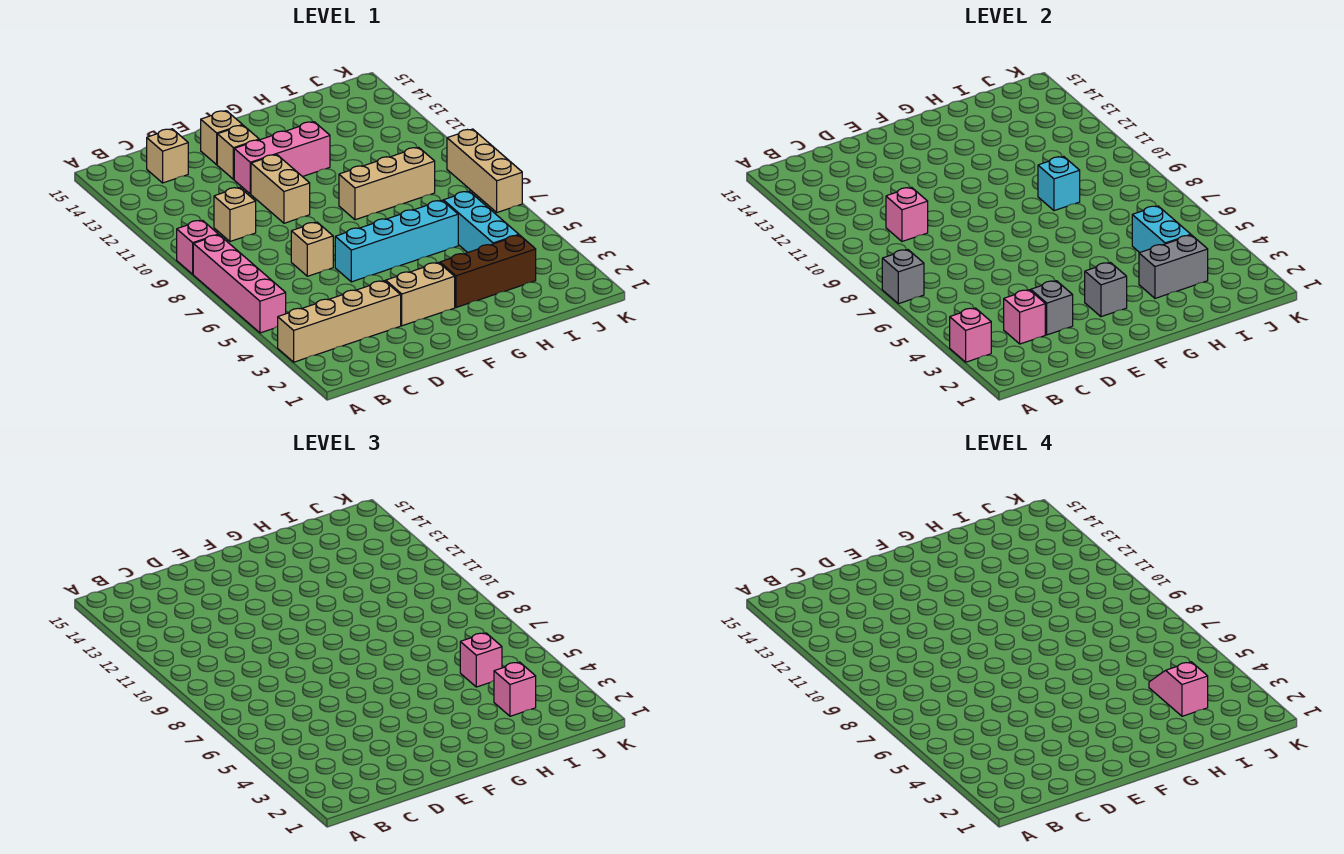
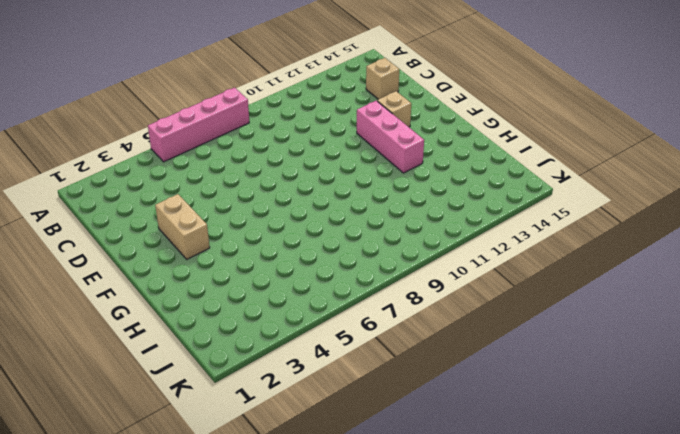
none -> tan brick A3:D3 level 1
none -> pink brick A9 level 1
none -> tan brick C10 level 1

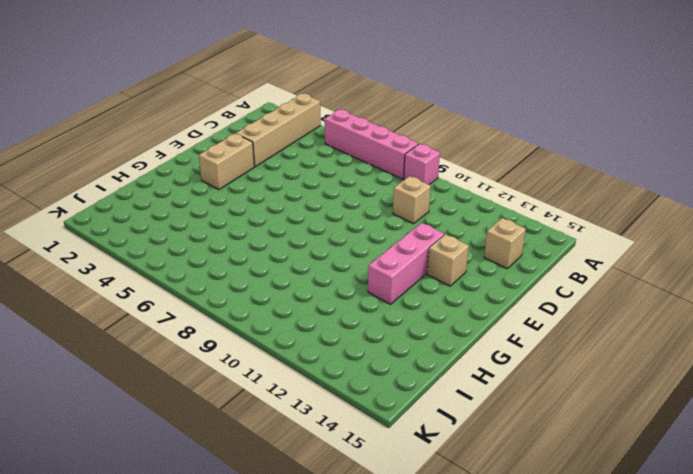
none -> tan brick D7 level 1
none -> cyan brick E6:H6 level 1
none -> tan brick E10:E11 level 1

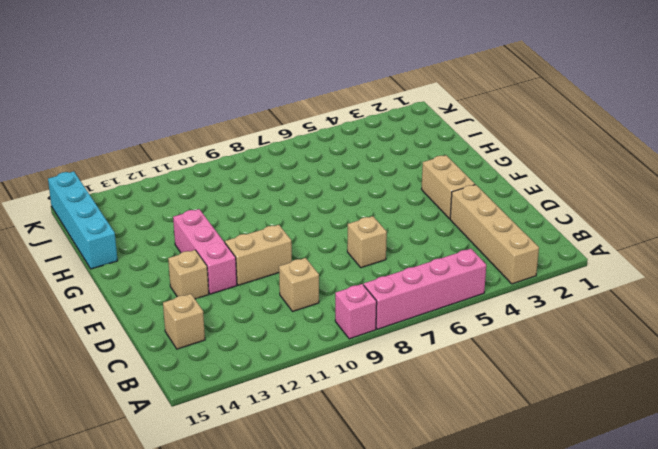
cyan brick H15:K15 level 1 -> cyan brick E6:H6 level 1
none -> tan brick E14 level 1
none -> brown brick G3:I3 level 1
none -> tan brick G9:I9 level 1

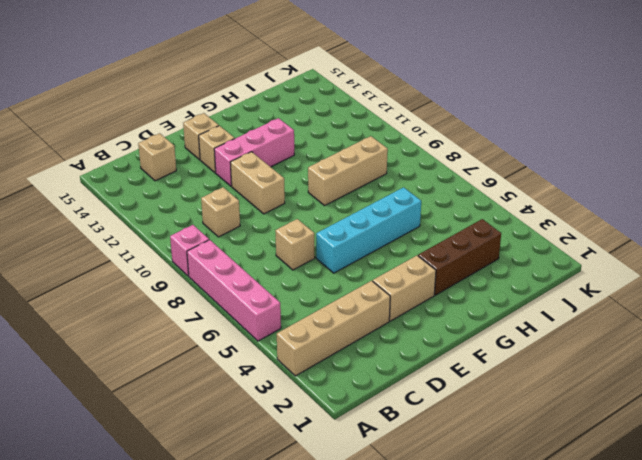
none -> cyan brick I4:I6 level 1
none -> tan brick K7:K9 level 1
none -> pink brick A3 level 2

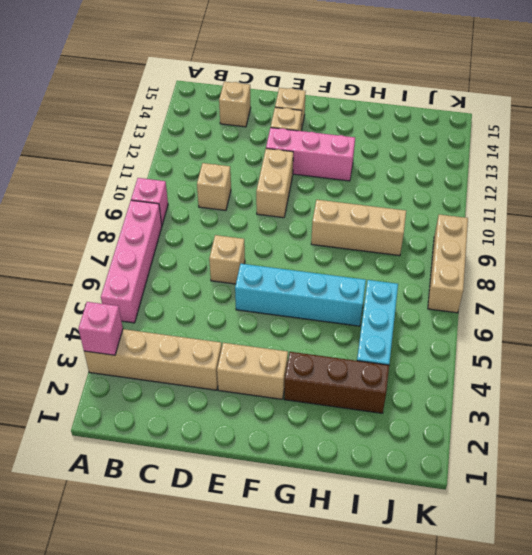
none -> grey brick A7 level 2
none -> pink brick C3 level 2
none -> pink brick C10 level 2

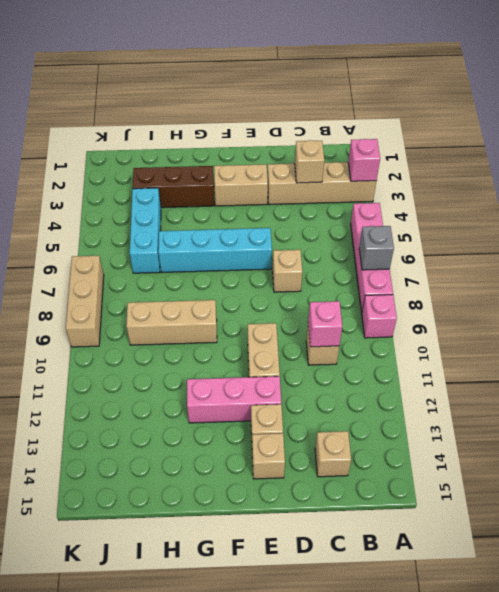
tan brick C3 level 2 -> pink brick C3 level 2
none -> grey brick D3 level 2
none -> grey brick F3 level 2
none -> grey brick H3:I3 level 2

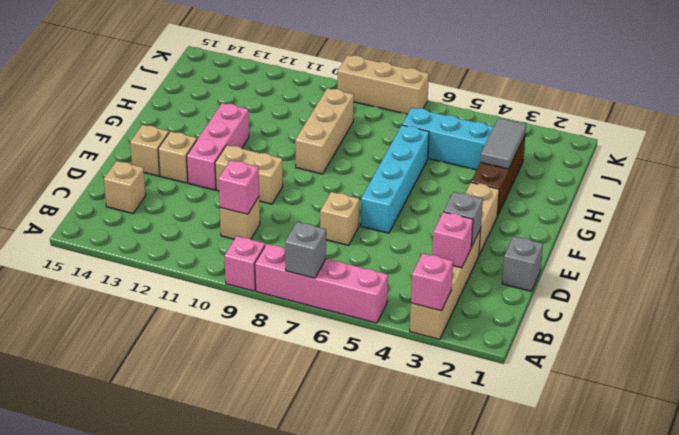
grey brick D1 level 1 -> grey brick F3 level 2
grey tile H3:I3 level 2 -> grey brick H3:I3 level 2
none -> cyan brick H9 level 2
none -> cyan brick I4:I5 level 2
none -> pink brick I3 level 3

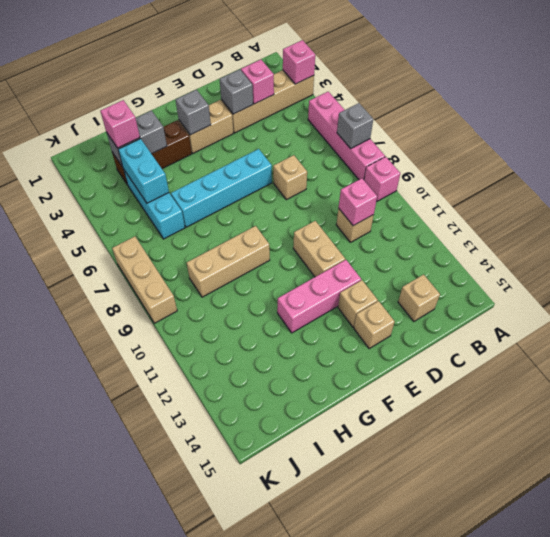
none -> cyan brick H9 level 2
none -> pink brick I5 level 3
none -> pink slope I3:I4 level 4 top 3

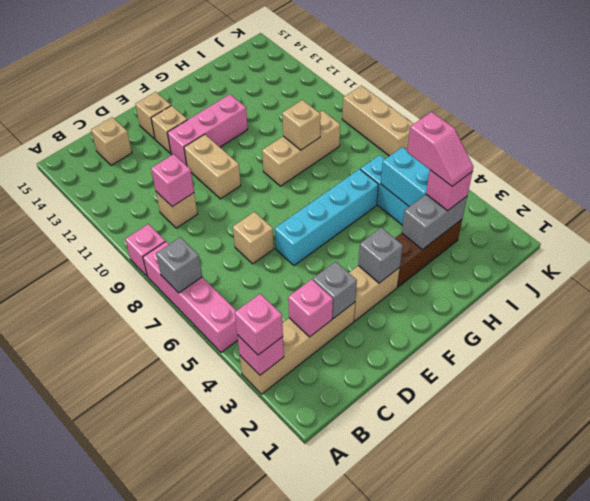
pink brick A3 level 3 -> pink brick I5 level 3
tan brick H9 level 2 -> cyan brick H9 level 2
pink slope I3:I4 level 4 top 4 -> pink slope I3:I4 level 4 top 3

